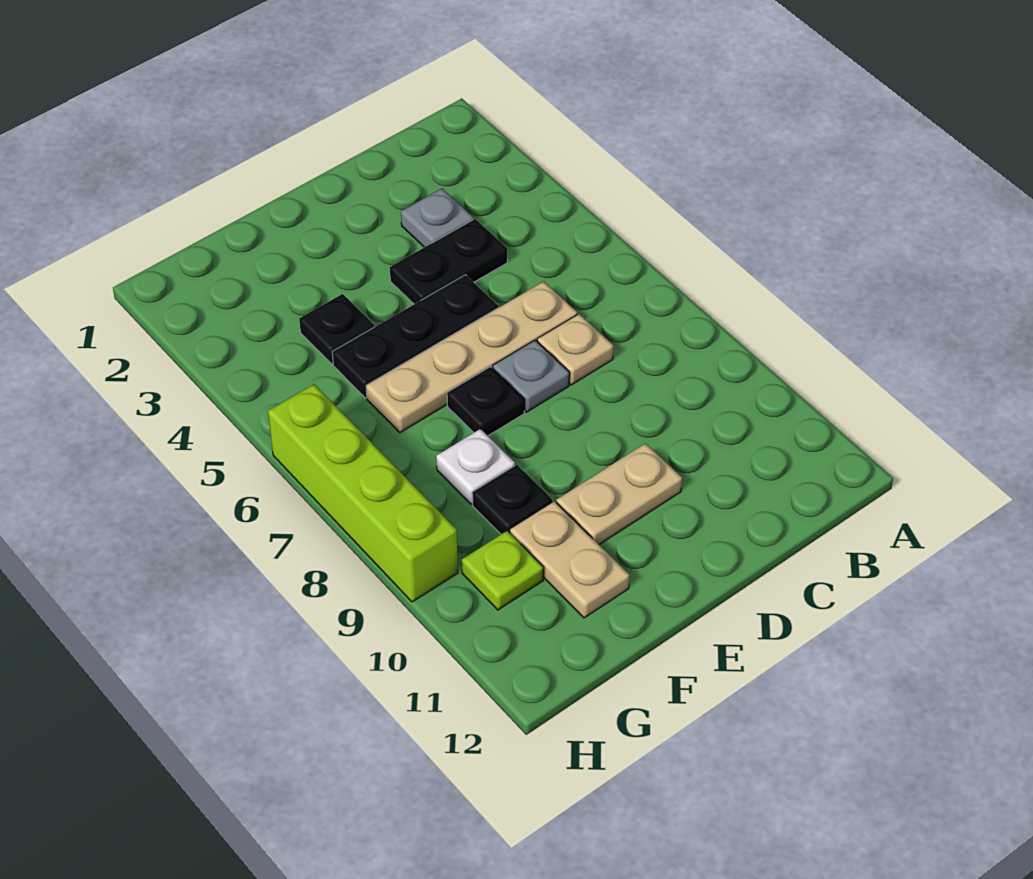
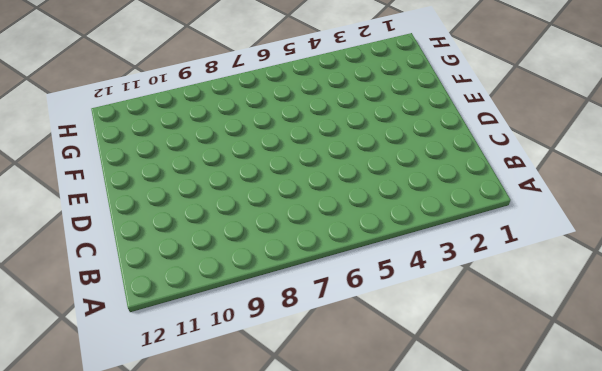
none -> grey plate C3 level 1
none -> black plate C4:D4 level 1
none -> tan plate C6:F6 level 1

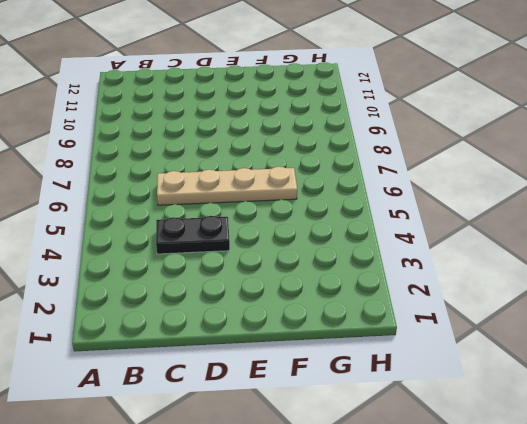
none -> grey plate C3 level 1
none -> tan plate C7 level 1
none -> black plate D5:F5 level 1

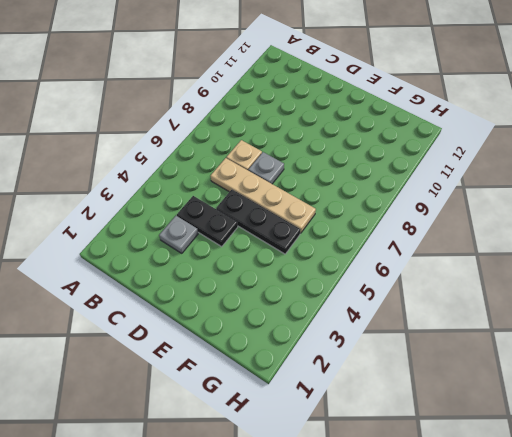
none -> tan plate D10:E10 level 1
none -> black plate E7 level 1
none -> black plate F4 level 1

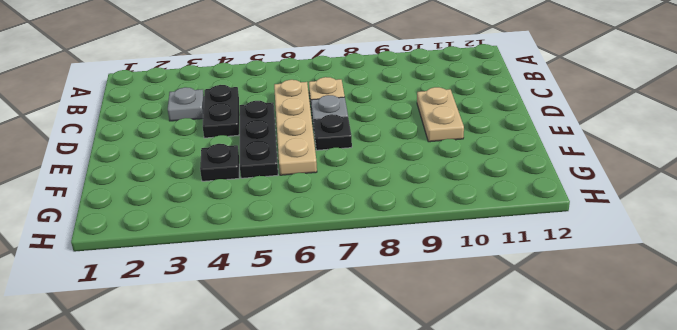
none -> white plate F8 level 1
none -> black plate F9 level 1
none -> tan plate F10:F11 level 1

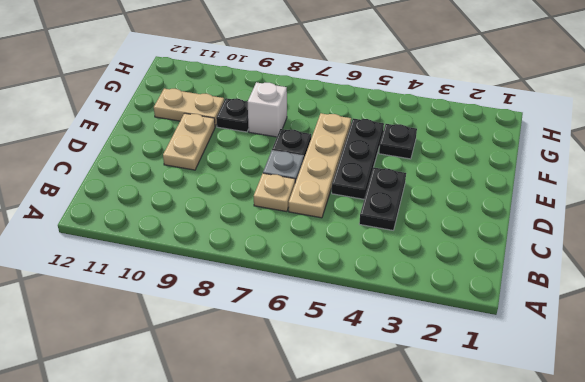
white brick F8 level 1 -> white plate F8 level 1
none -> grey plate C3 level 1
none -> lime plate G10 level 1
none -> lime brick H6:H9 level 1

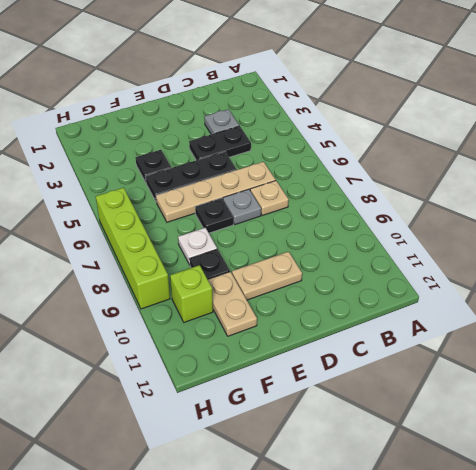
lime brick G10 level 1 -> lime plate G10 level 1

